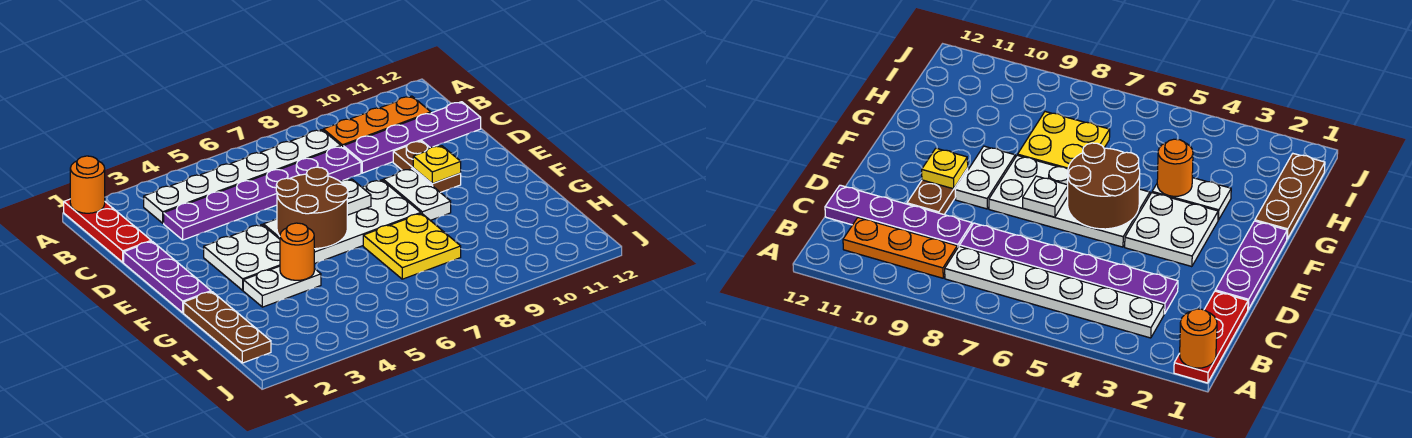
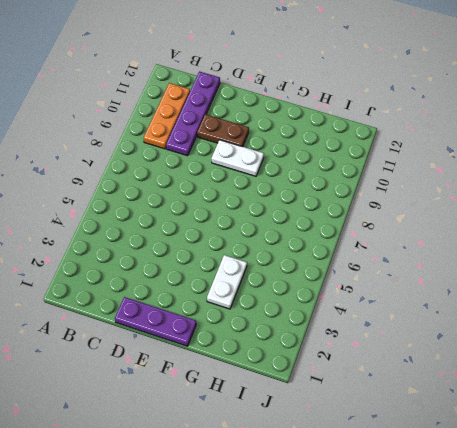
none -> red plate A1:C1 level 1
none -> white plate B3:B8 level 1
none -> purple plate C3:C8 level 1

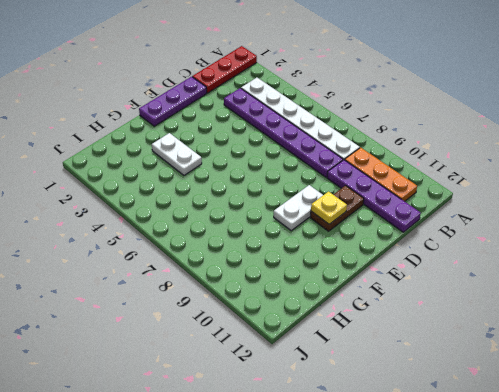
none -> white plate E3:F4 level 1
none -> white plate E5:F8 level 1
none -> brown plate G1:I1 level 1

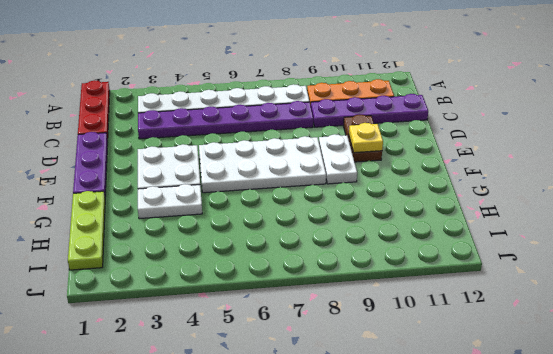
lime plate G1:I1 level 1 -> brown plate G1:I1 level 1
none -> yellow plate G7:H8 level 1
none -> orange round brick A1 level 2
none -> brown round brick E5:F6 level 2

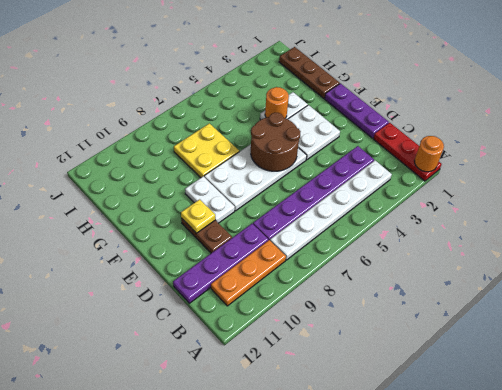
none -> white plate E7 level 2

